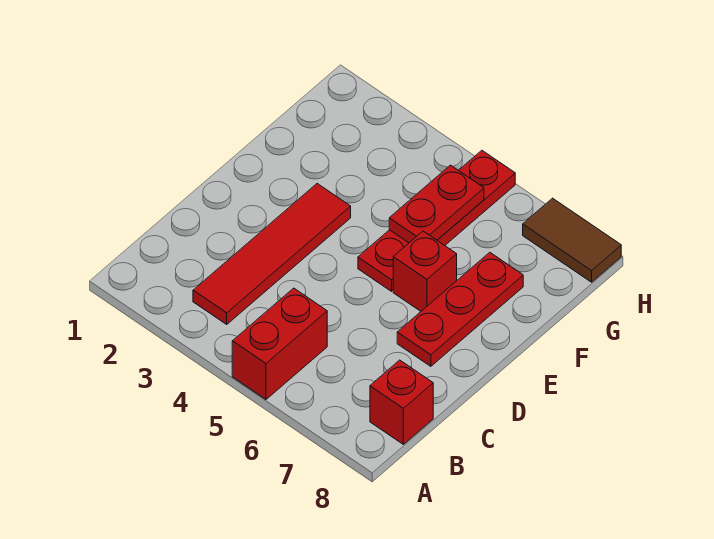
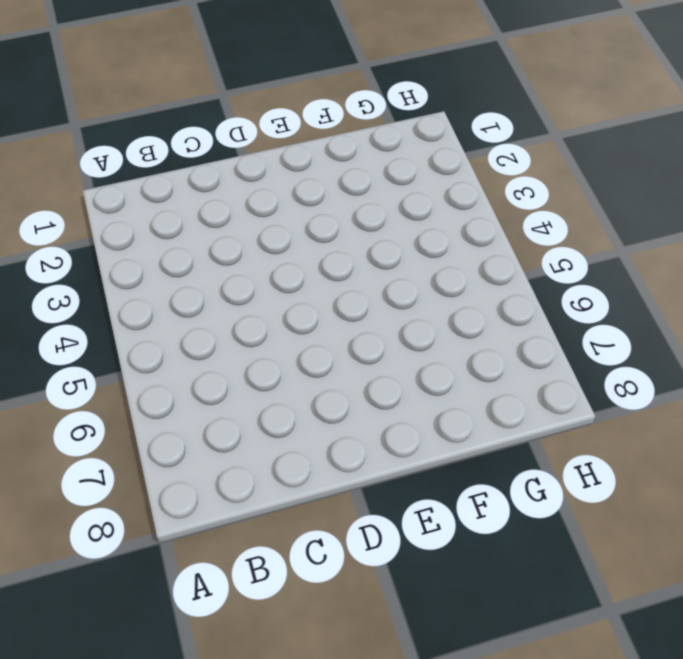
none -> red brick A5:B5 level 1
none -> red tile B3:E3 level 1

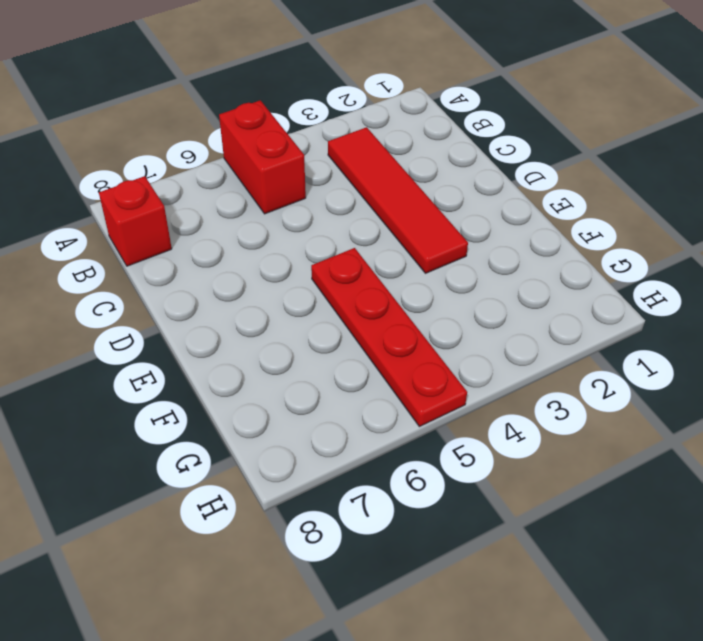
none -> red plate D7:F7 level 1
none -> red brick E6 level 1

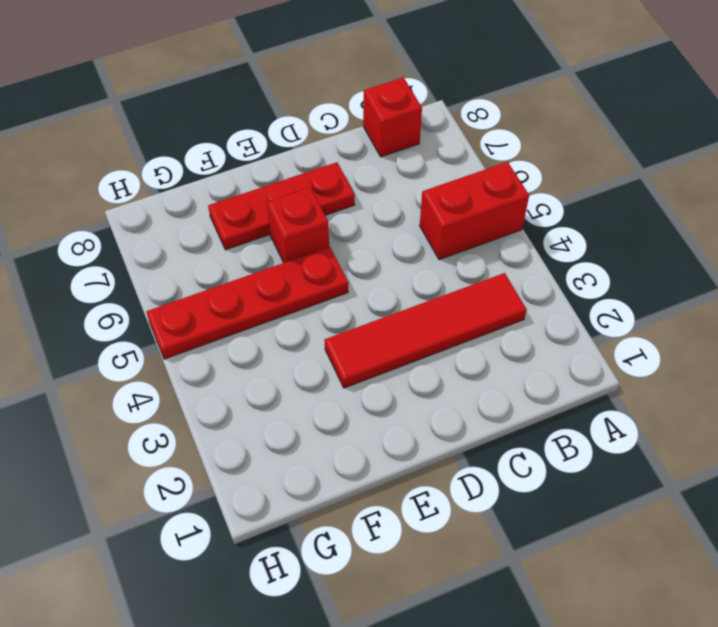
none -> brown tile H7:H8 level 1
none -> red plate F5:G5 level 2

